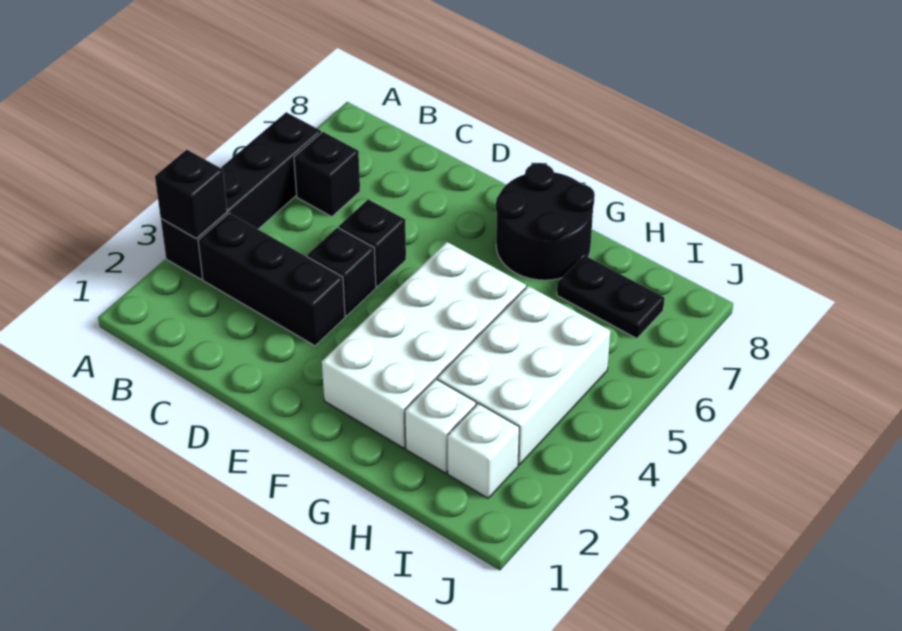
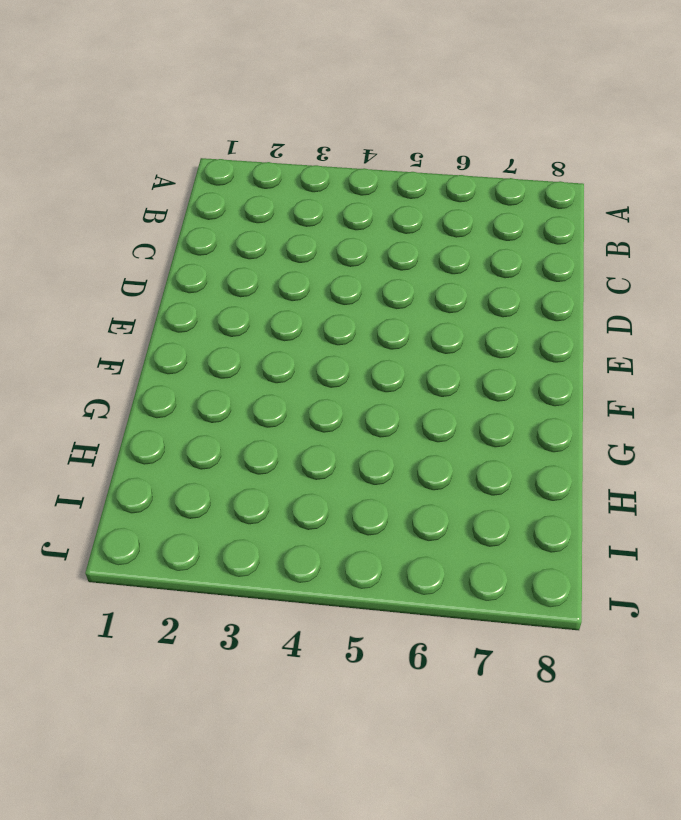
none -> black brick A3:A6 level 1
none -> black brick B3:D3 level 1
none -> black brick B6 level 1

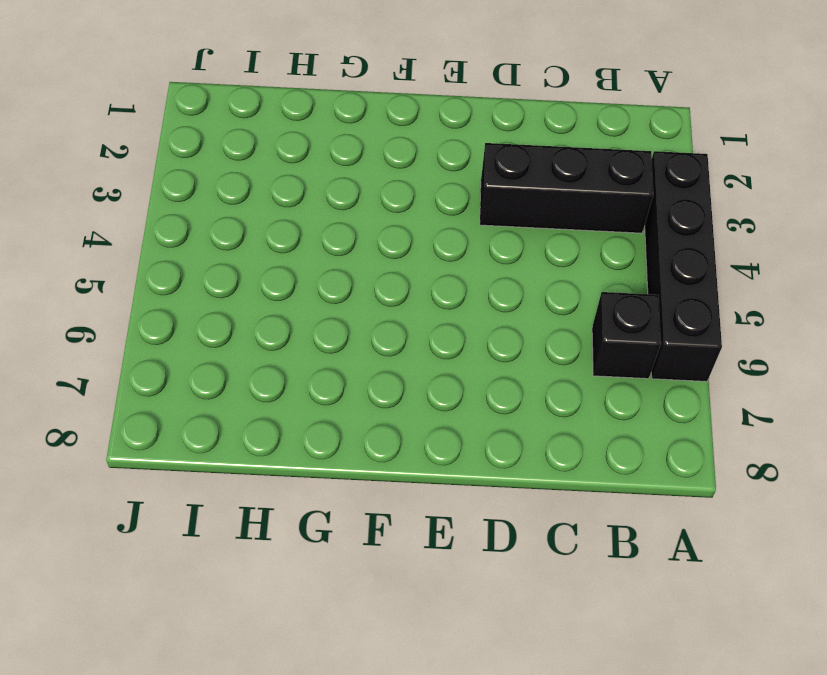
none -> black brick D4 level 1
none -> black brick D5 level 1
none -> white brick F2:G5 level 1

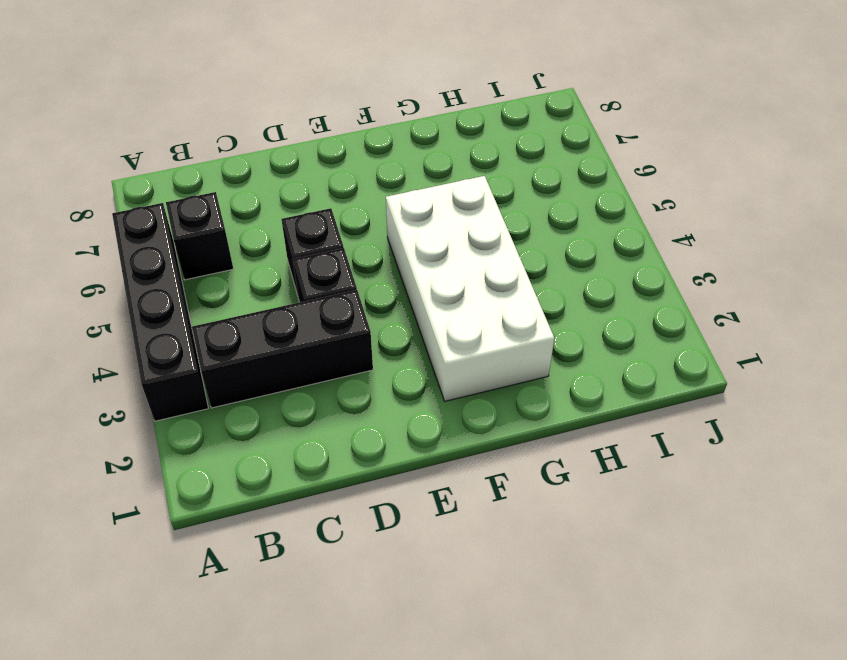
none -> black round brick F7:G8 level 1
none -> white brick H2 level 1
none -> white brick H3:I5 level 1

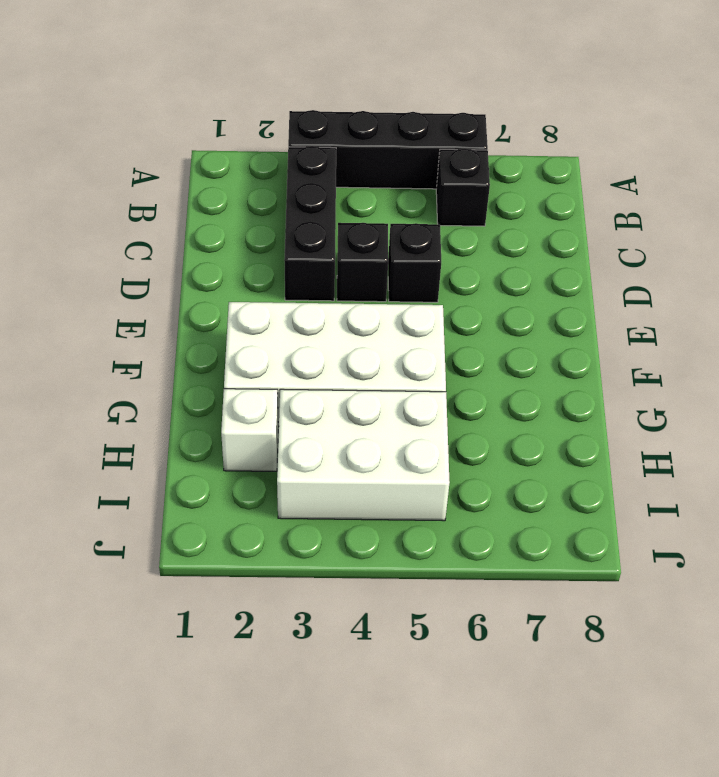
none -> black round brick F7:G8 level 1
none -> black plate H7:I7 level 1
none -> white brick I2 level 1

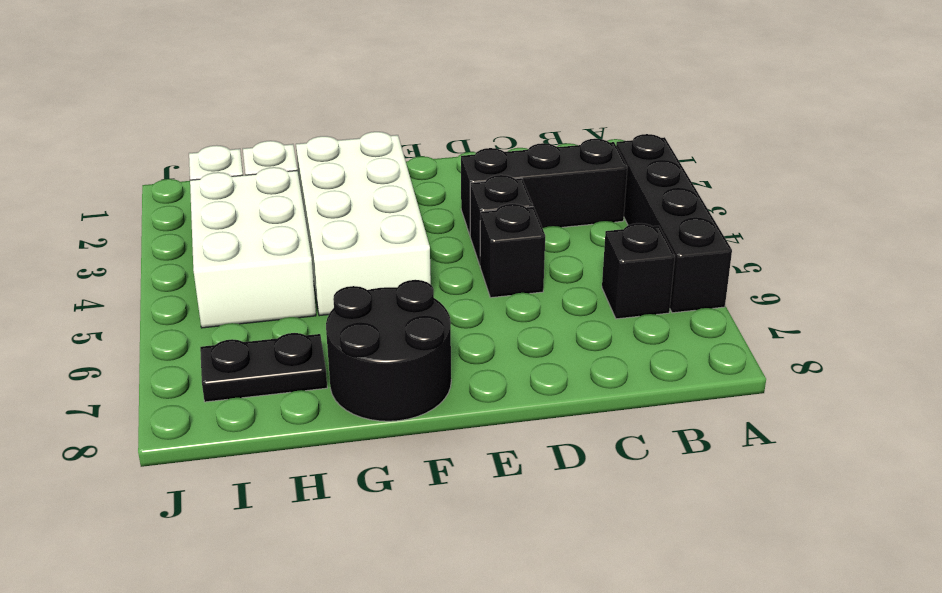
none -> black brick A3 level 2

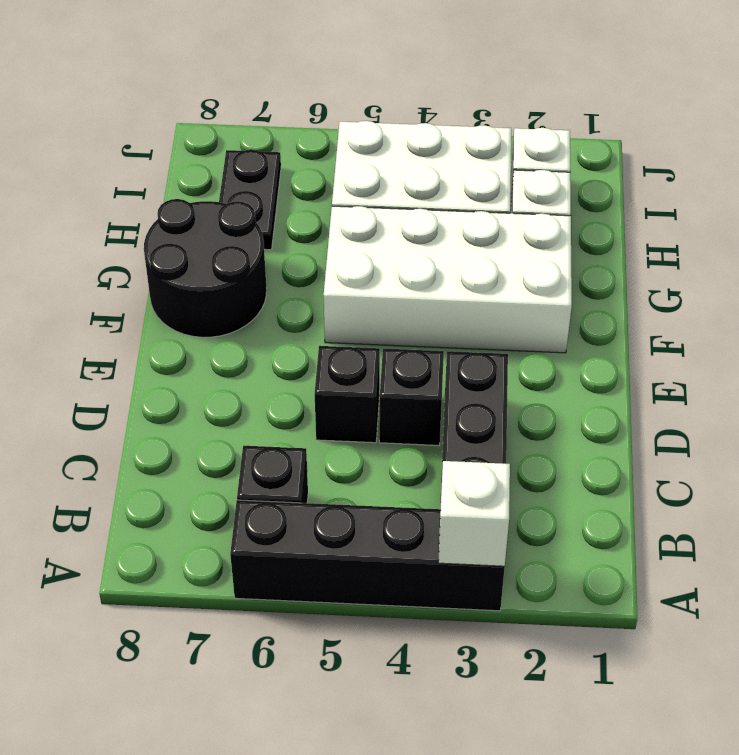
white brick A3 level 2 -> black brick A3 level 2

